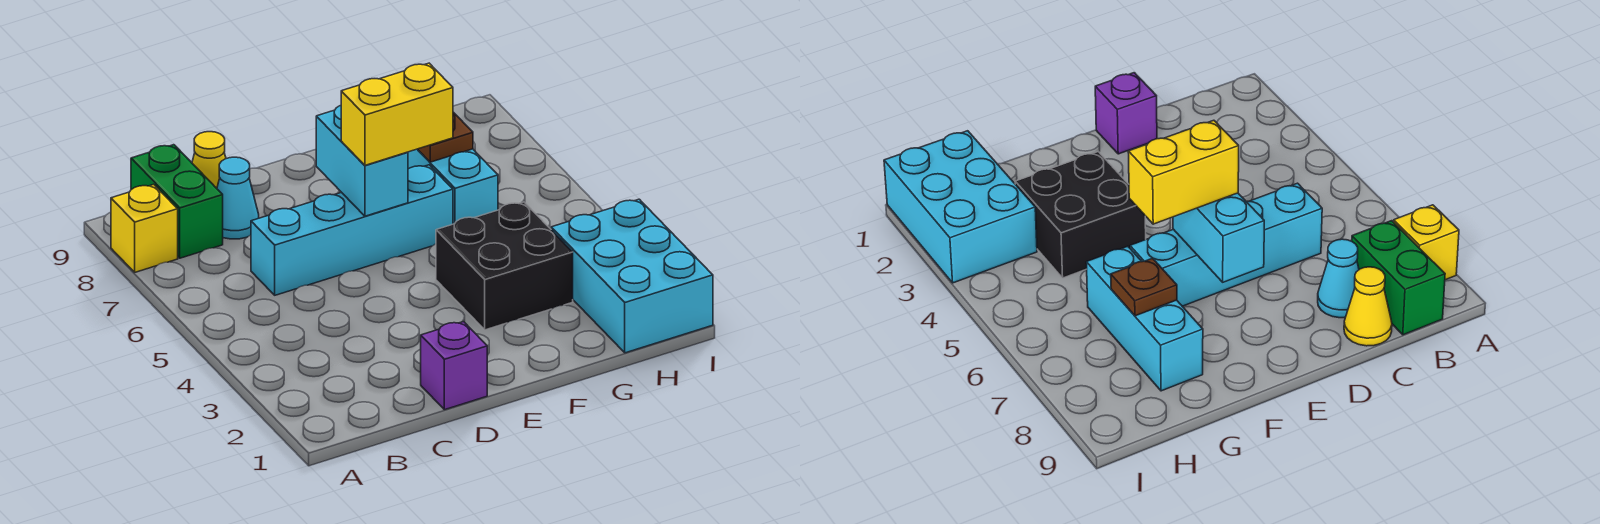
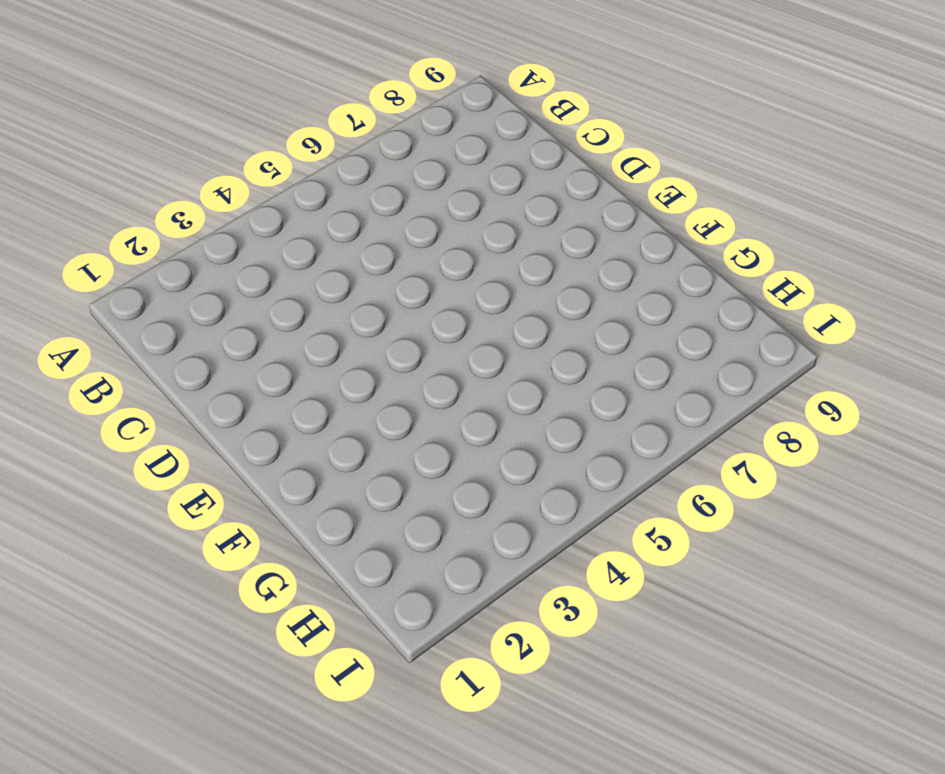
none -> yellow brick A8 level 1
none -> green brick B8:B9 level 1
none -> cyan brick C6:F6 level 1

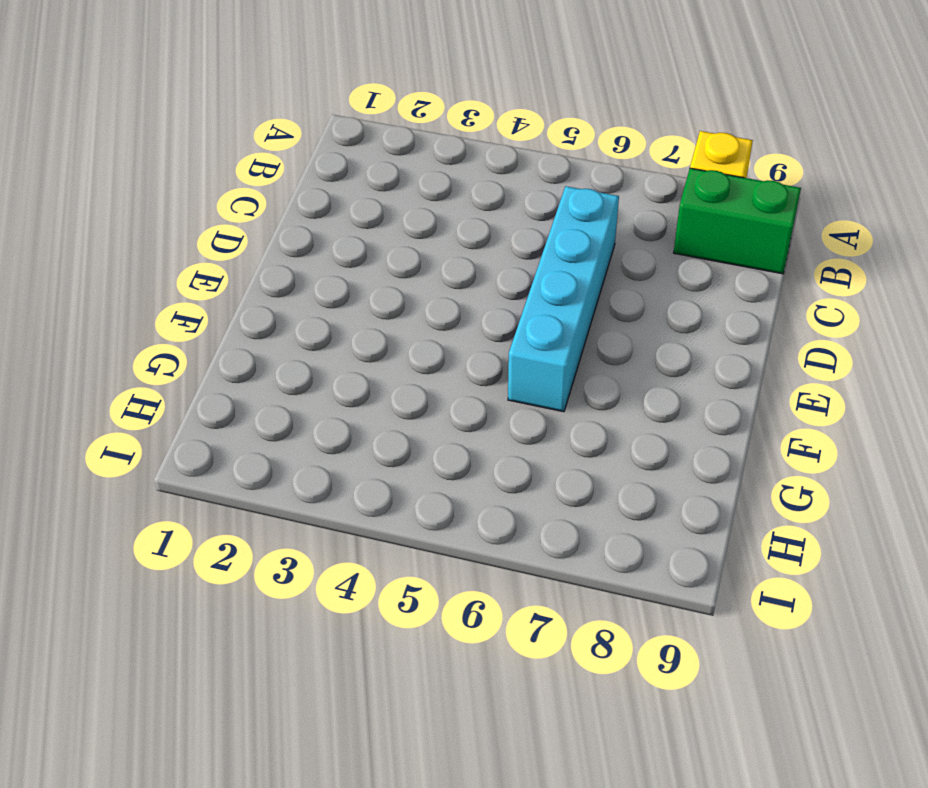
none -> cyan cone C8 level 1
none -> yellow cone C9 level 1
none -> purple brick D1 level 1

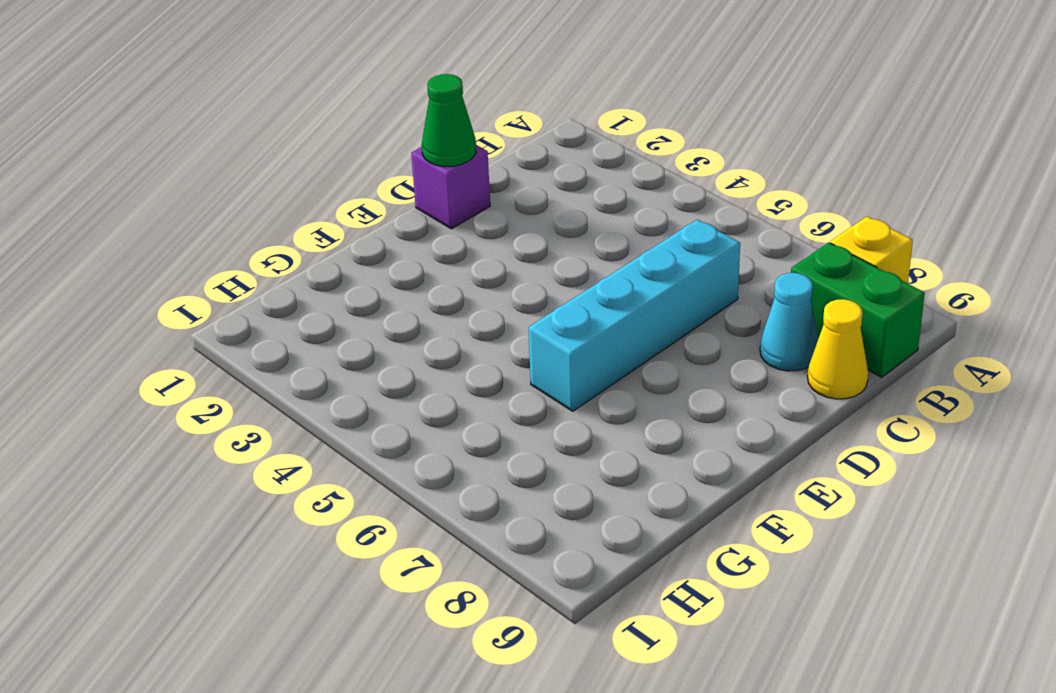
green cone D1 level 2 -> none
none -> black brick F3:G4 level 1
none -> cyan brick G6:G8 level 1
none -> cyan brick H1:I3 level 1

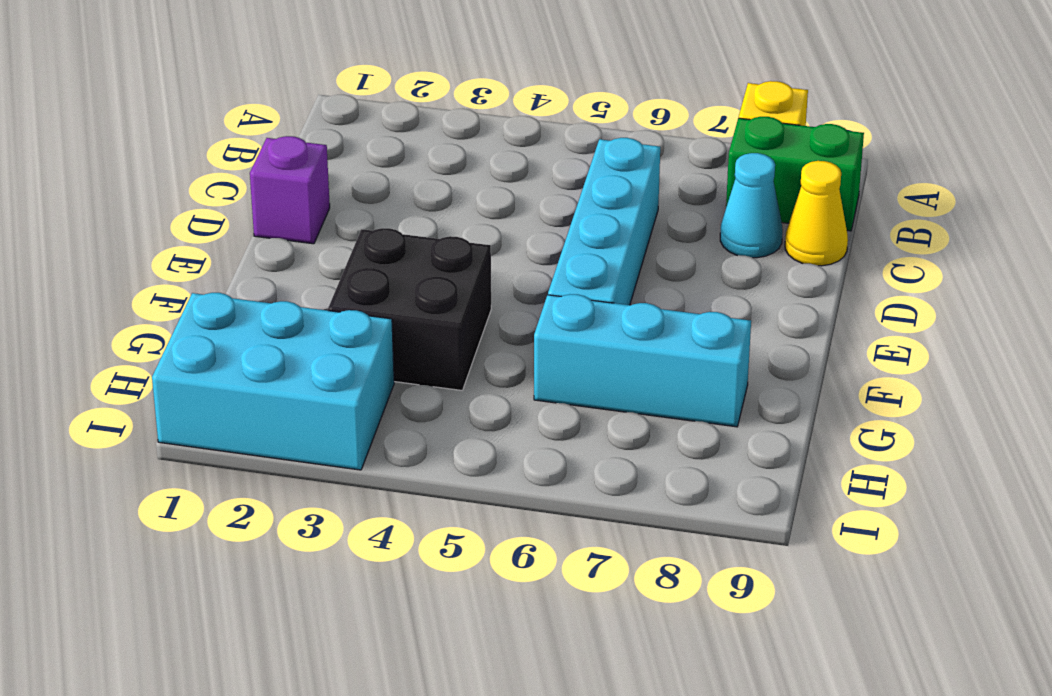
none -> cyan brick E6:E7 level 2
none -> brown plate G7 level 2
none -> yellow brick E6:F6 level 3

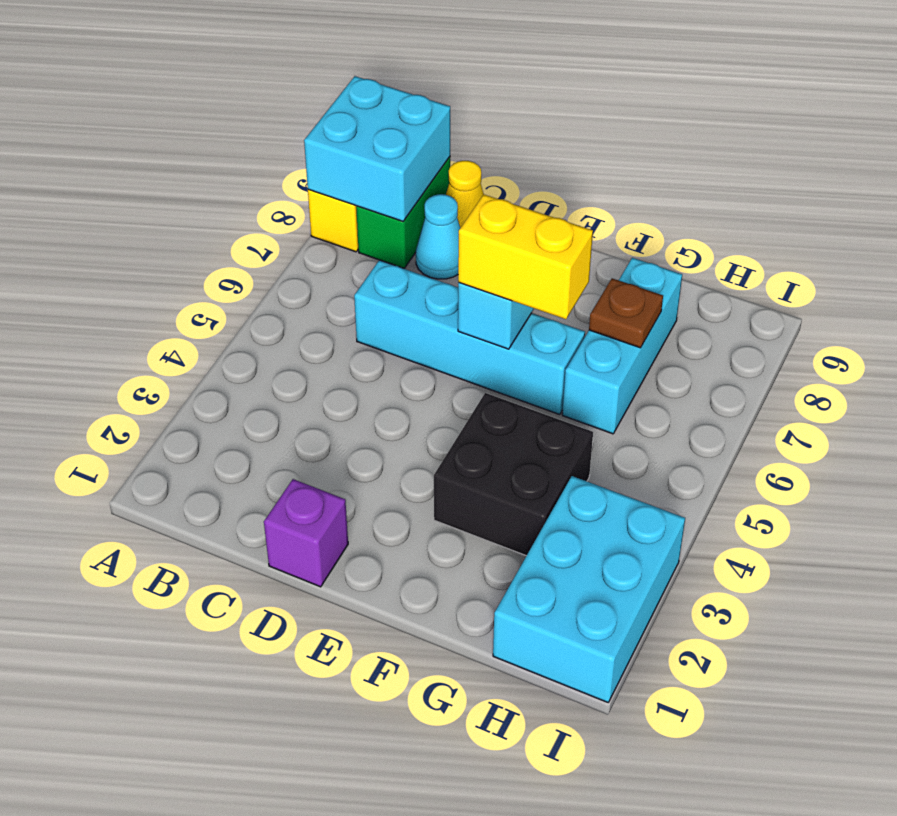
cyan brick A8:B9 level 2 -> none

